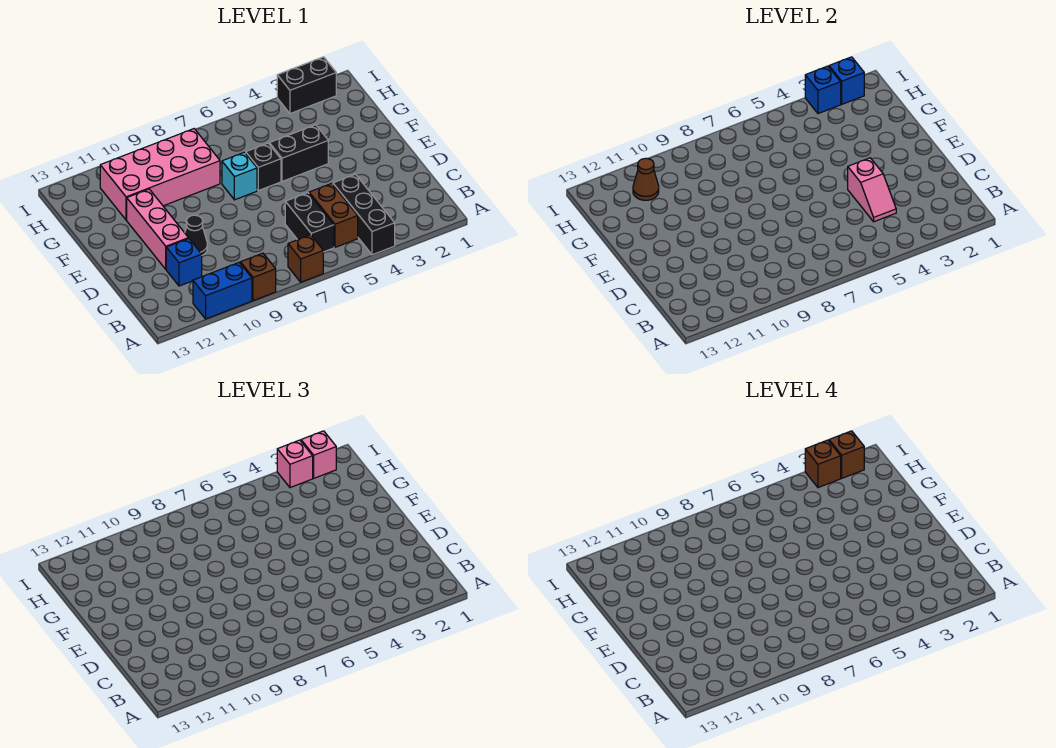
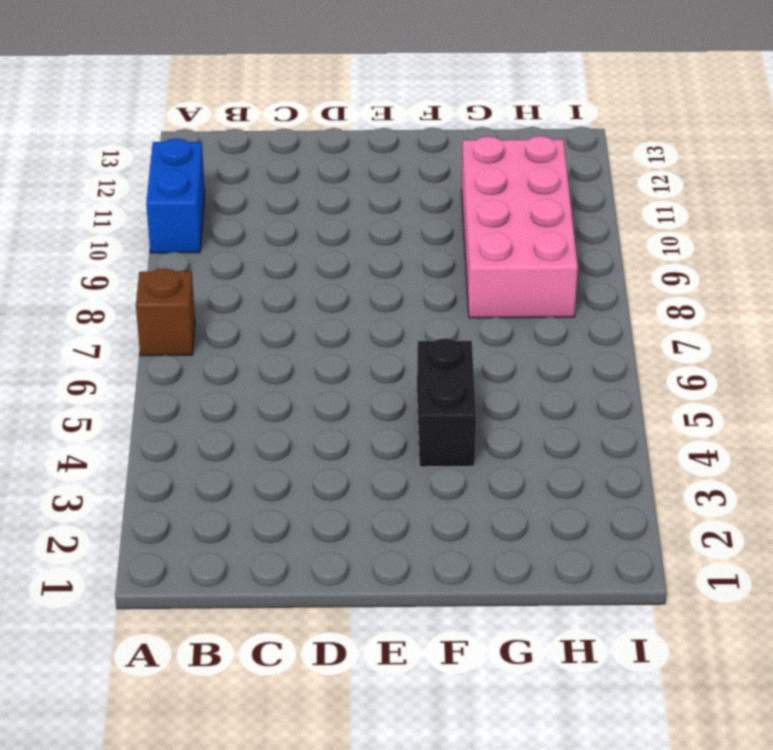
none -> black brick A4:C4 level 1
none -> brown brick A9 level 1
none -> brown brick B5:C5 level 1

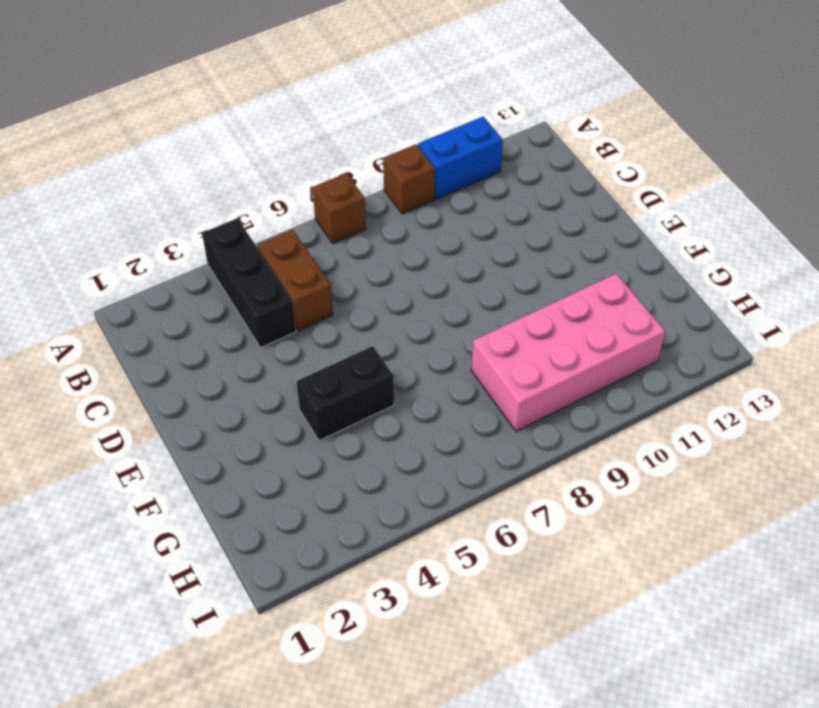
none -> black brick B6:C6 level 1
none -> blue brick C11 level 1
none -> black cone D10 level 1

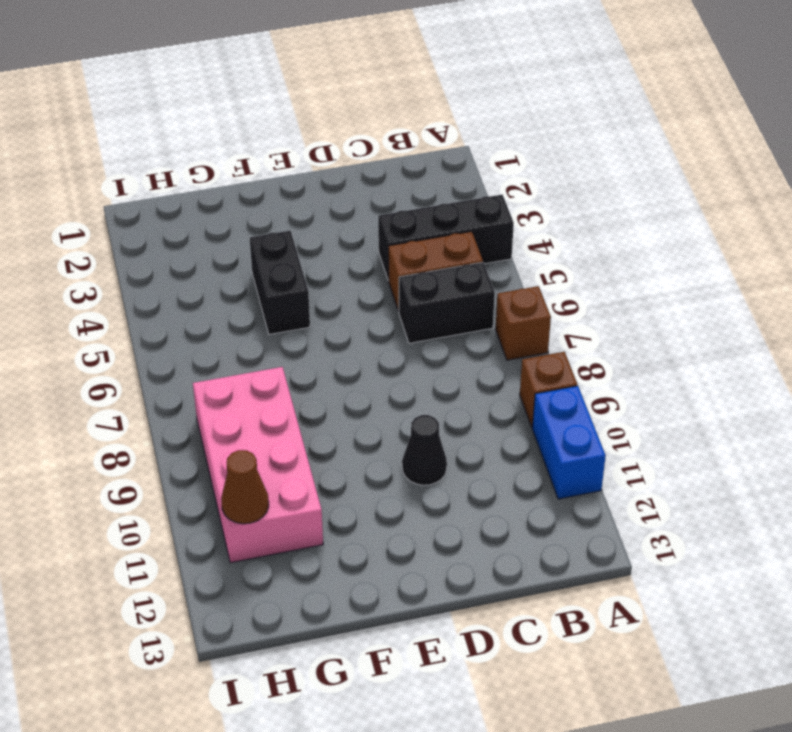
none -> blue brick C11 level 1
none -> pink brick D11:F11 level 1
none -> black brick F6 level 1

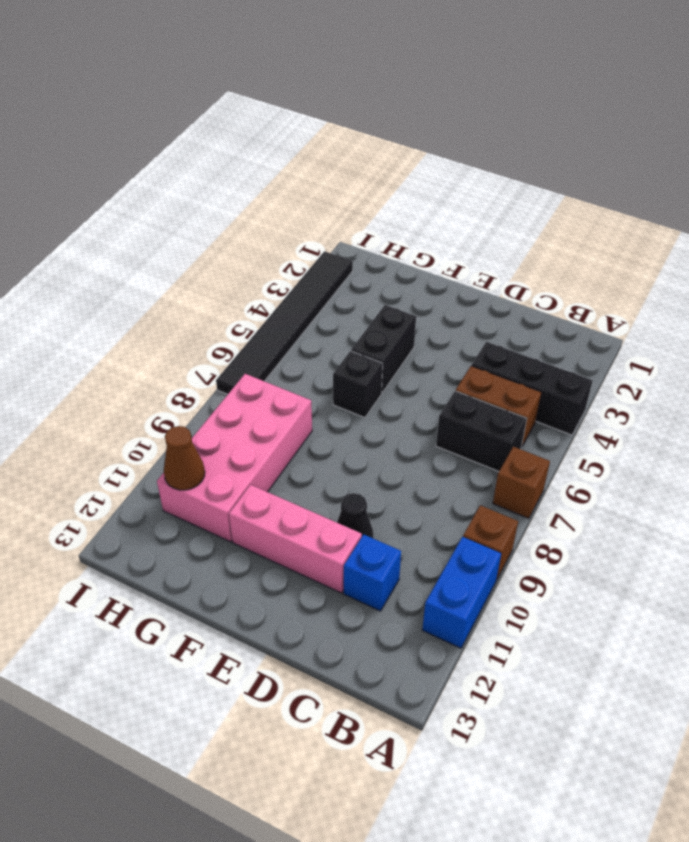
black tile I2:I7 level 1 -> black brick I2:I3 level 1
none -> cyan brick F7 level 1
none -> pink slope C4:D4 level 2 top D
none -> blue brick I2 level 2

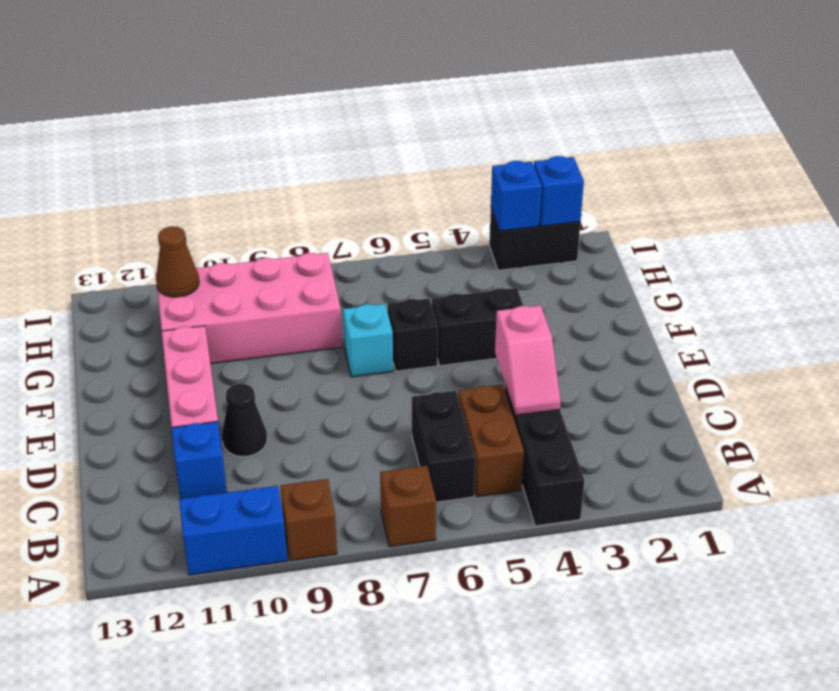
none -> pink brick I2 level 3
none -> pink brick I3 level 3
none -> brown brick I2 level 4

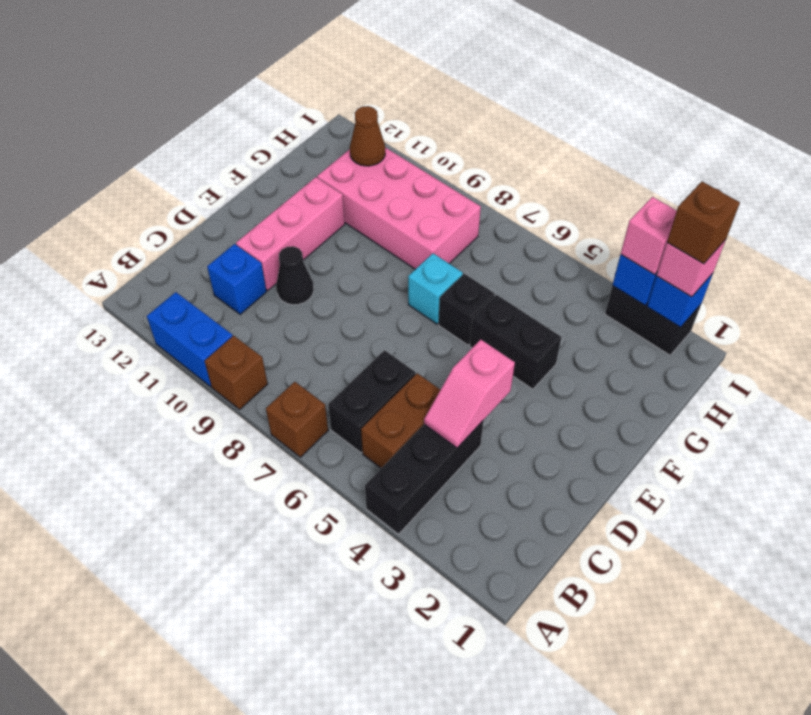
none -> brown brick I3 level 4

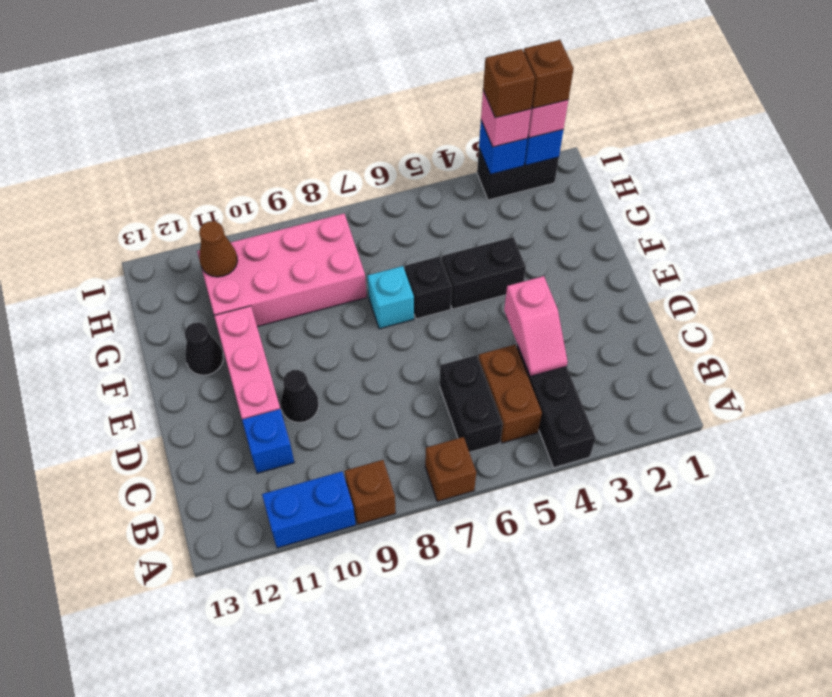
black cone F12 level 1 -> none

